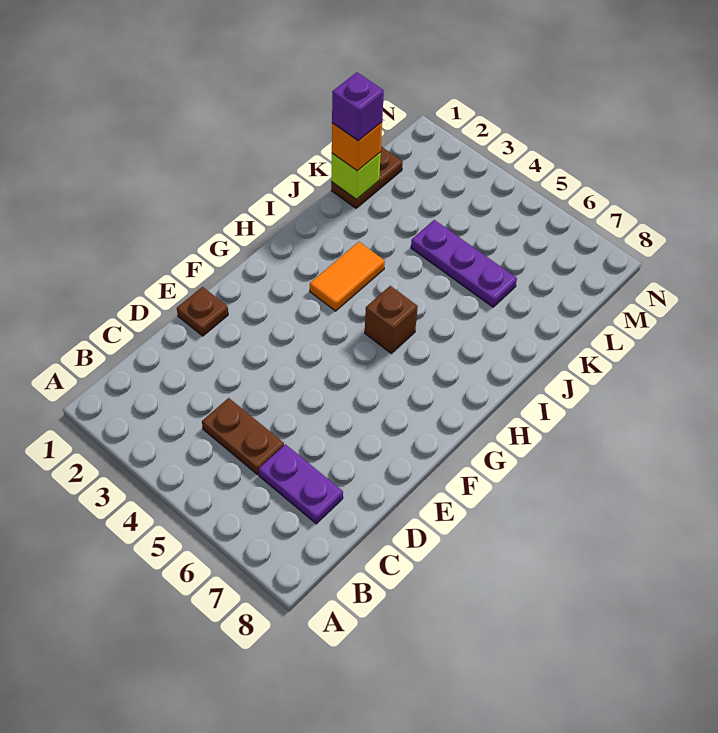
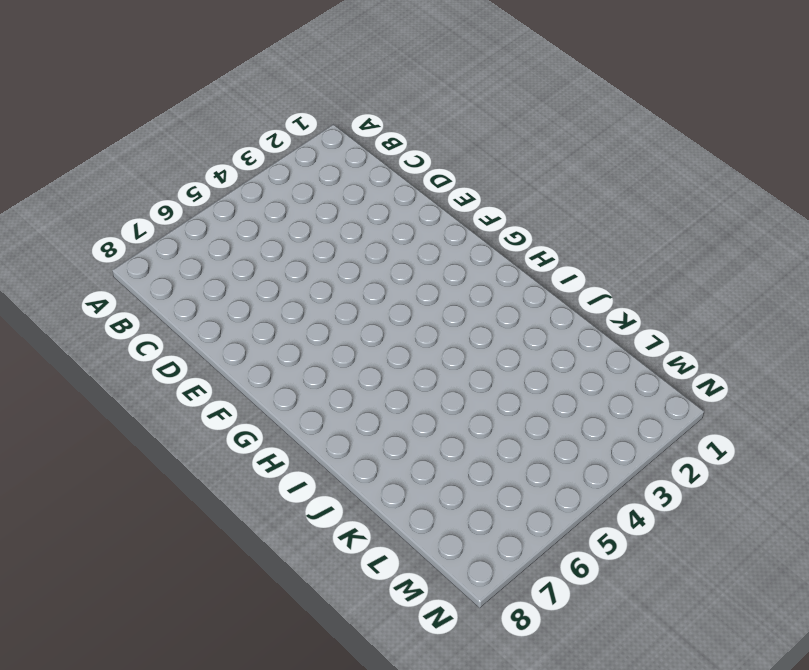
none -> brown plate C4:C5 level 1
none -> purple plate C6:C7 level 1

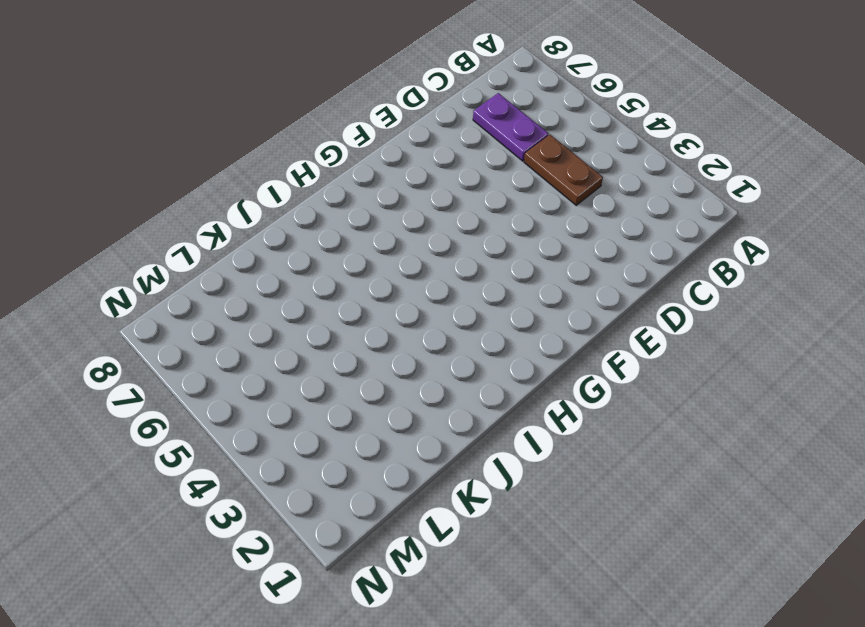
none -> brown plate E1 level 1
none -> orange tile H3:I3 level 1

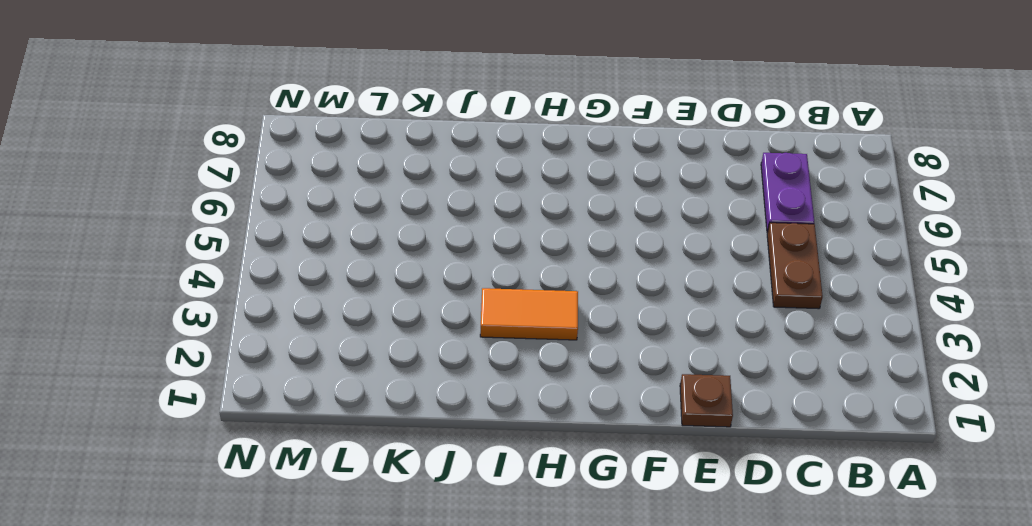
none -> brown brick H5 level 1
none -> brown plate K1:L1 level 1

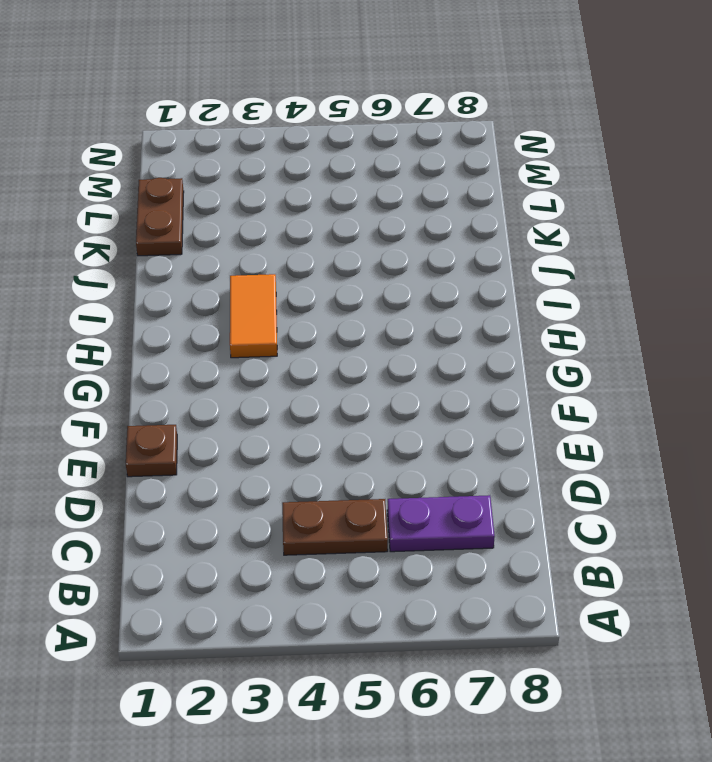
none -> brown brick H5 level 1
none -> purple plate K4:K6 level 1

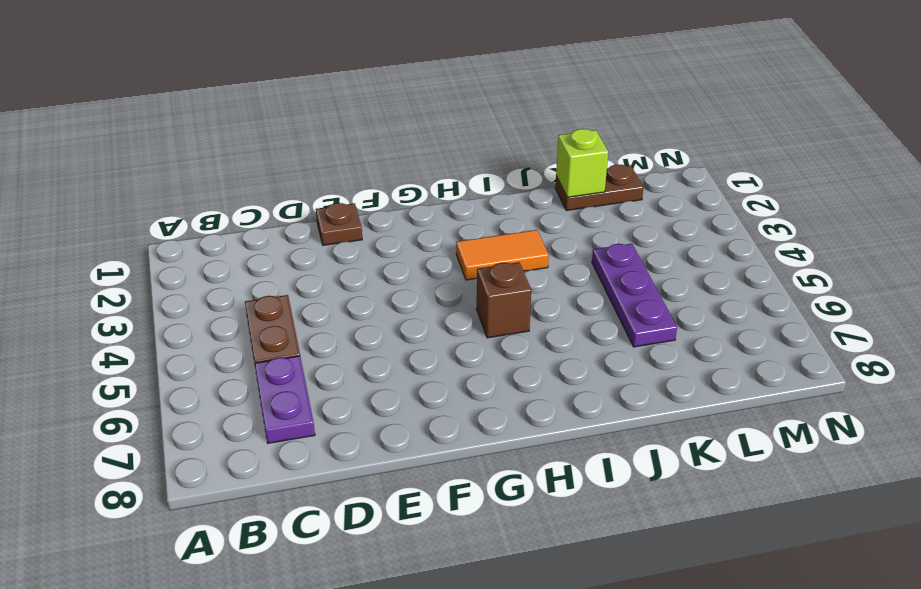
none -> orange brick K1 level 3
none -> purple brick K1 level 4

